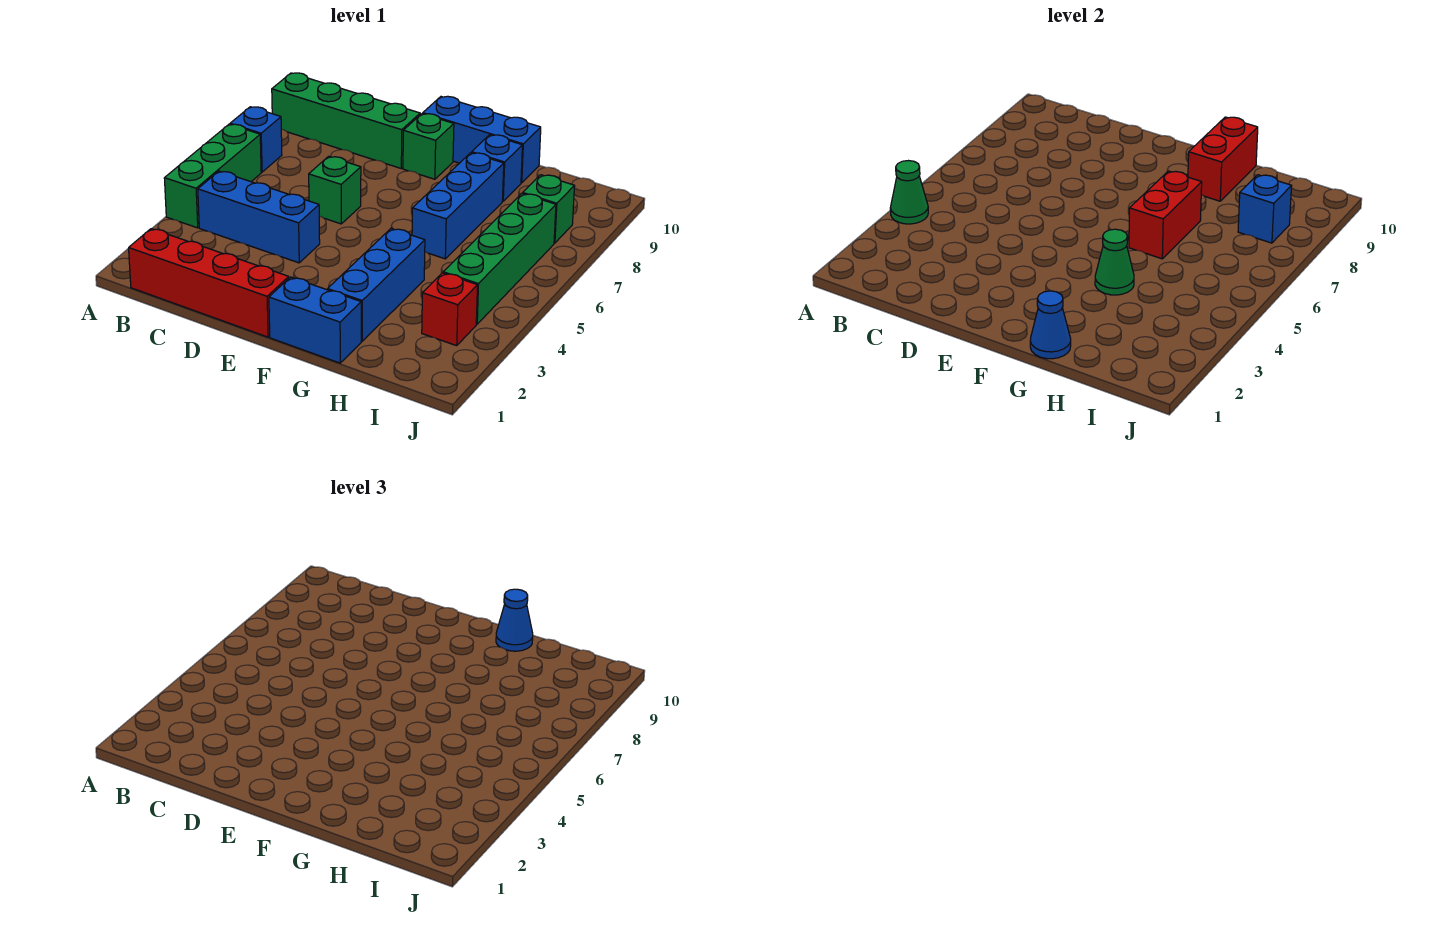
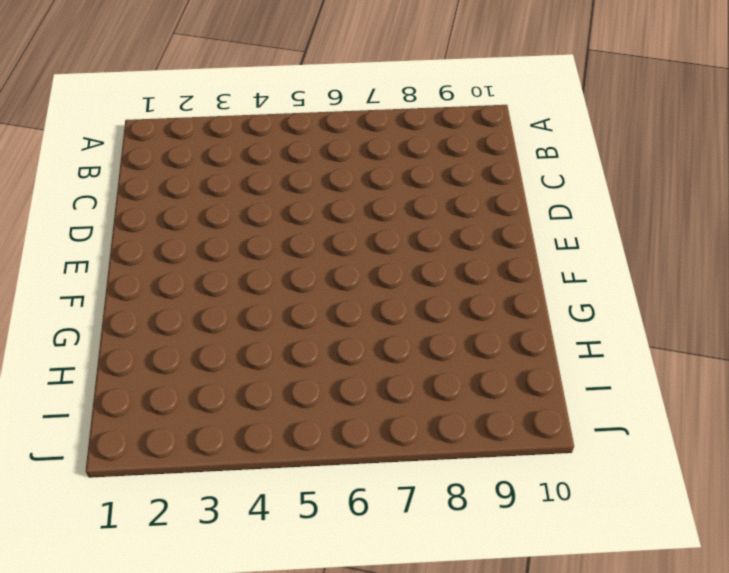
none -> green brick A4:A6 level 1
none -> blue brick A7 level 1
none -> green brick A9:D9 level 1

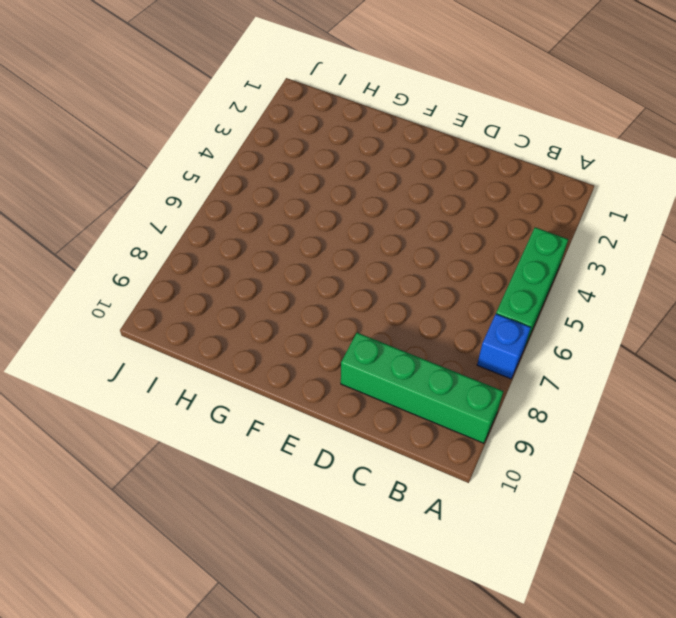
none -> red brick B1:E1 level 1
none -> blue brick B4:D4 level 1
none -> green brick D6 level 1

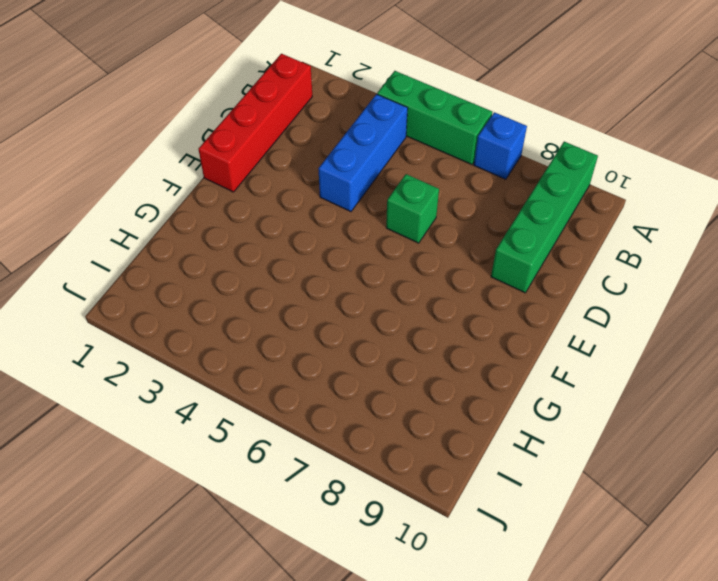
none -> green brick E9 level 1
none -> blue brick E10:G10 level 1
none -> blue brick F1:G1 level 1

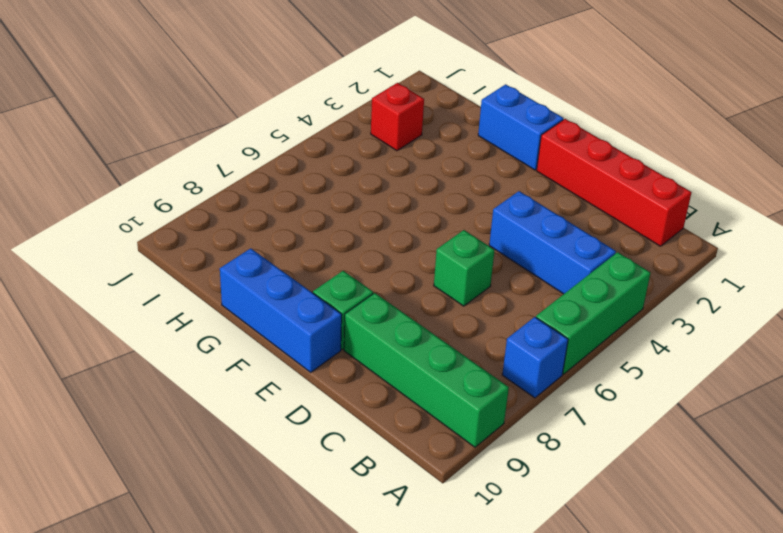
none -> blue brick G2:G4 level 1
none -> blue brick G6:G8 level 1
none -> blue brick G9 level 1

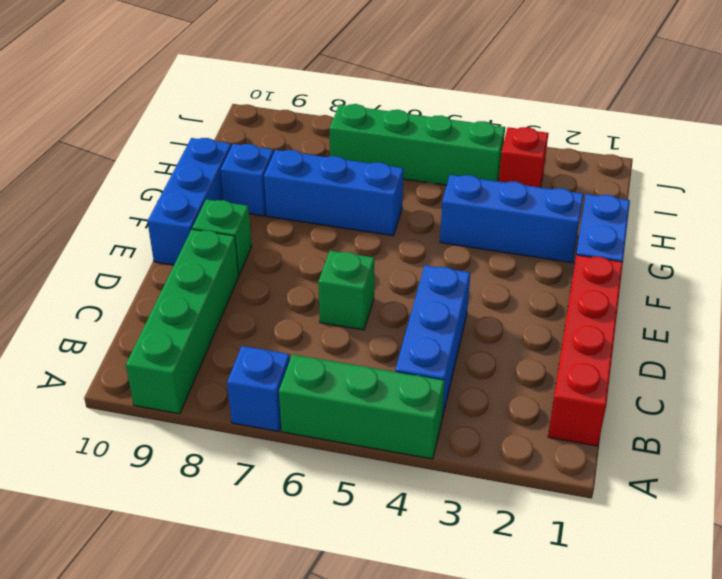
none -> green brick I8 level 1
none -> green cone A4 level 2
none -> blue cone G1 level 2

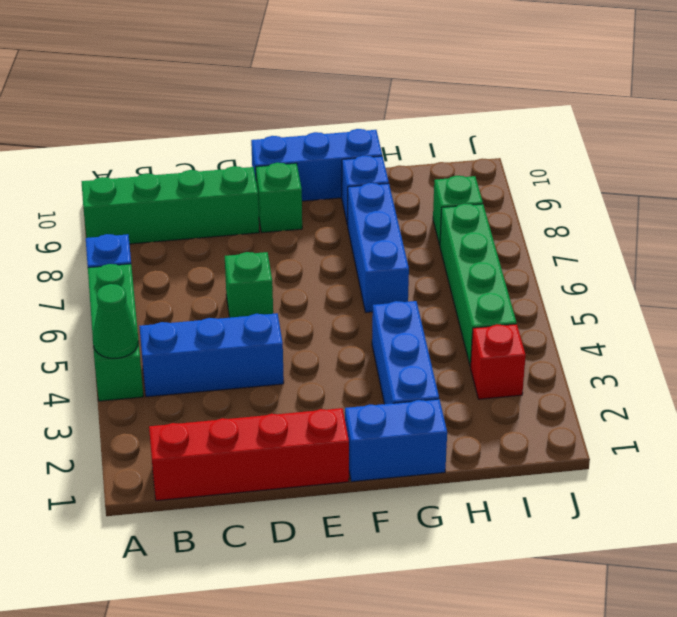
none -> blue cone G1 level 2
none -> green cone G4 level 2
none -> red brick G6:G7 level 2

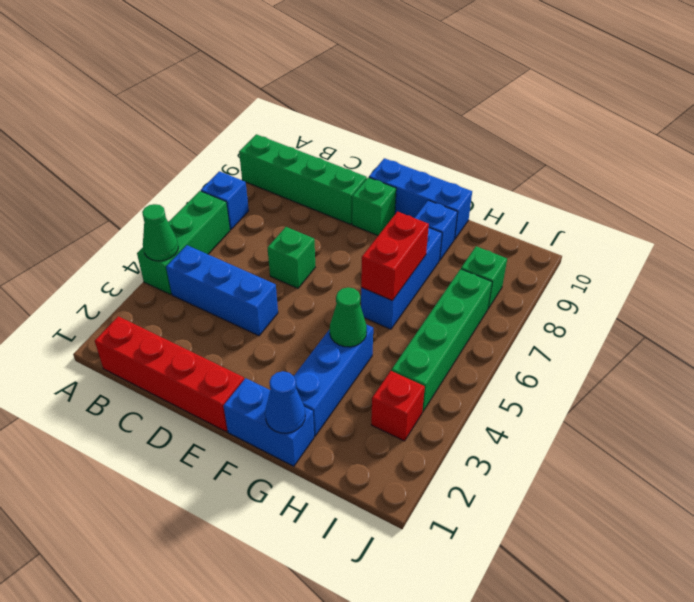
none -> red brick G9:G10 level 2
none -> blue brick I8 level 2
none -> blue cone G10 level 3

